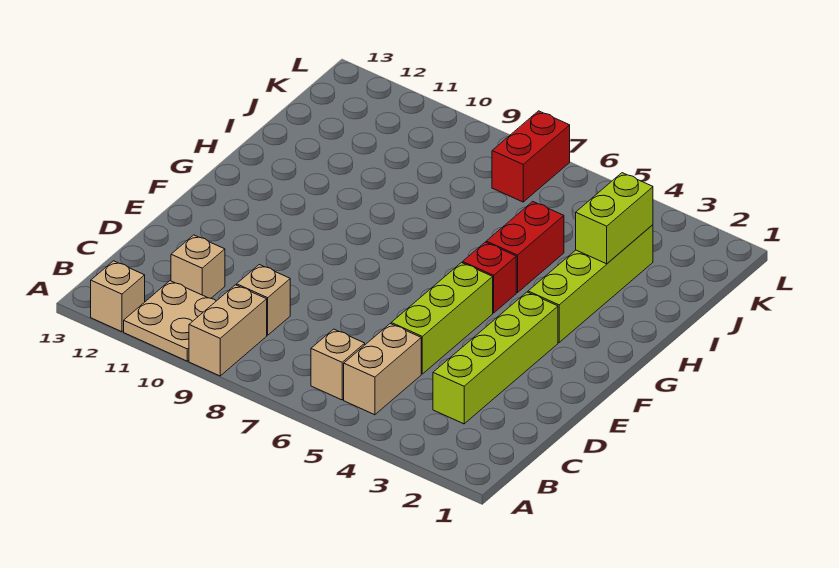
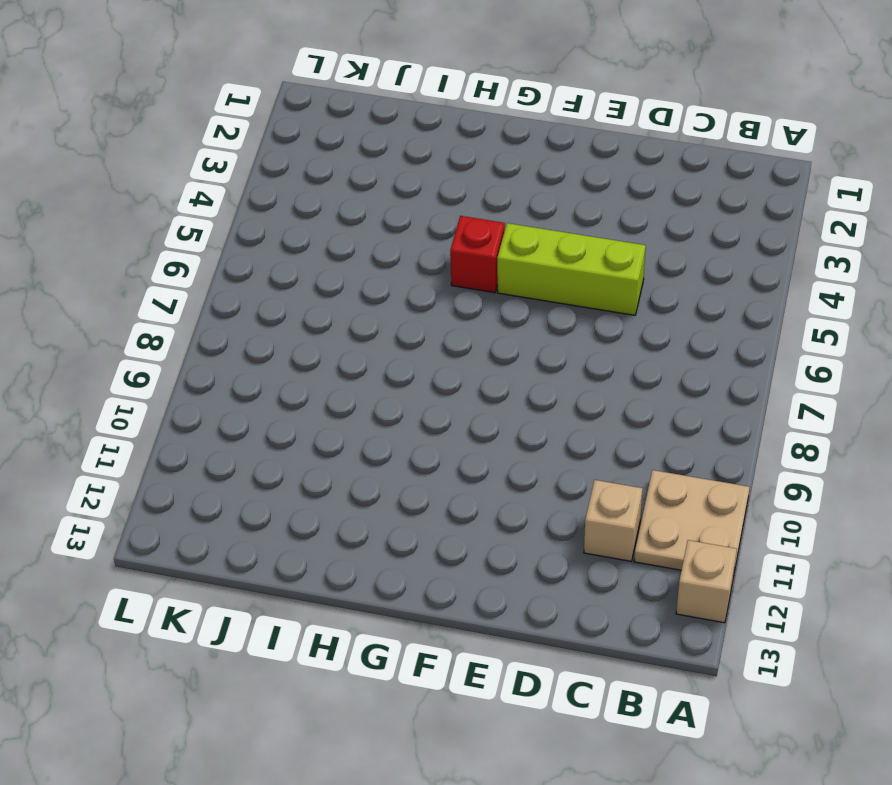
none -> tan brick A9:B9 level 1
none -> tan brick B5:C5 level 1
none -> tan brick B6 level 1

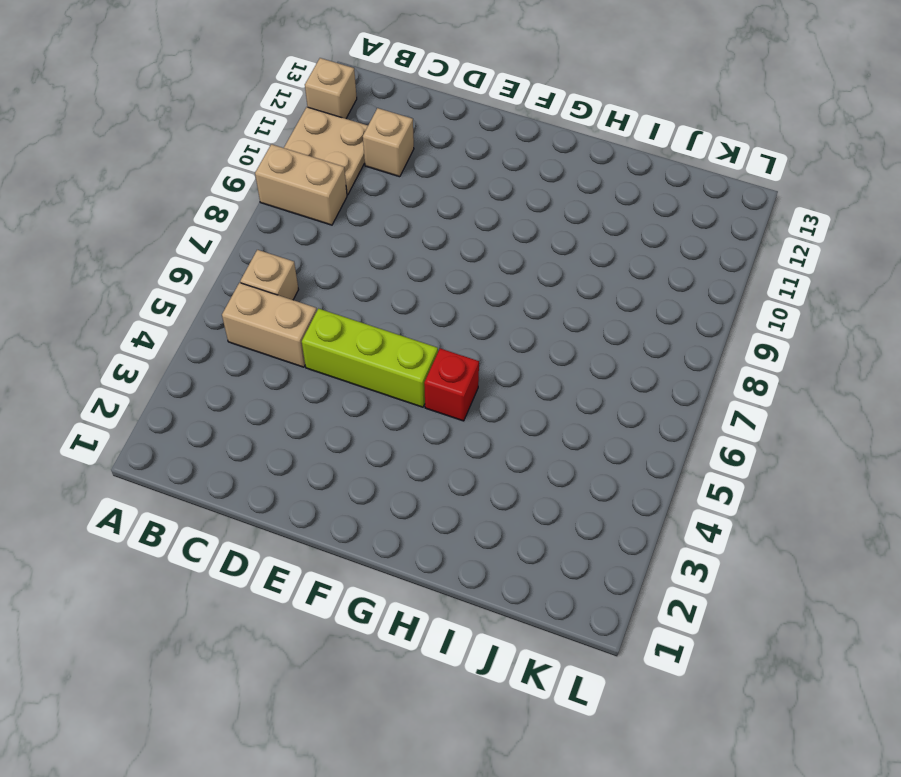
none -> lime brick C3:F3 level 1
none -> tan brick C9 level 1
none -> lime brick G3:J3 level 1

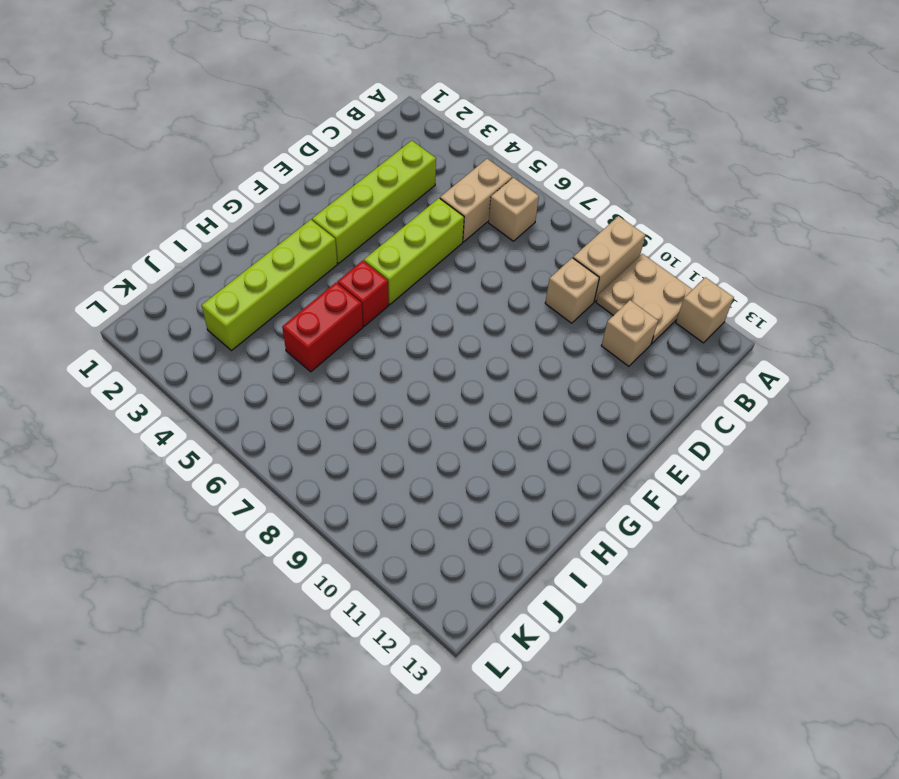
none -> red brick K7:L7 level 1
none -> lime brick I3:J3 level 2

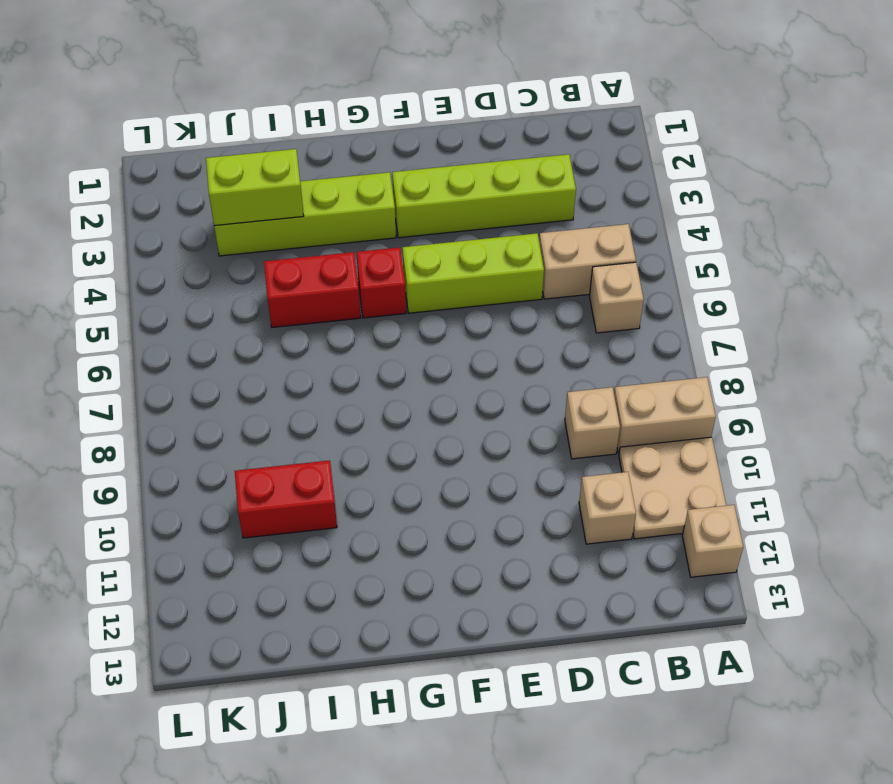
red brick I10:J10 level 1 -> red brick K7:L7 level 1

